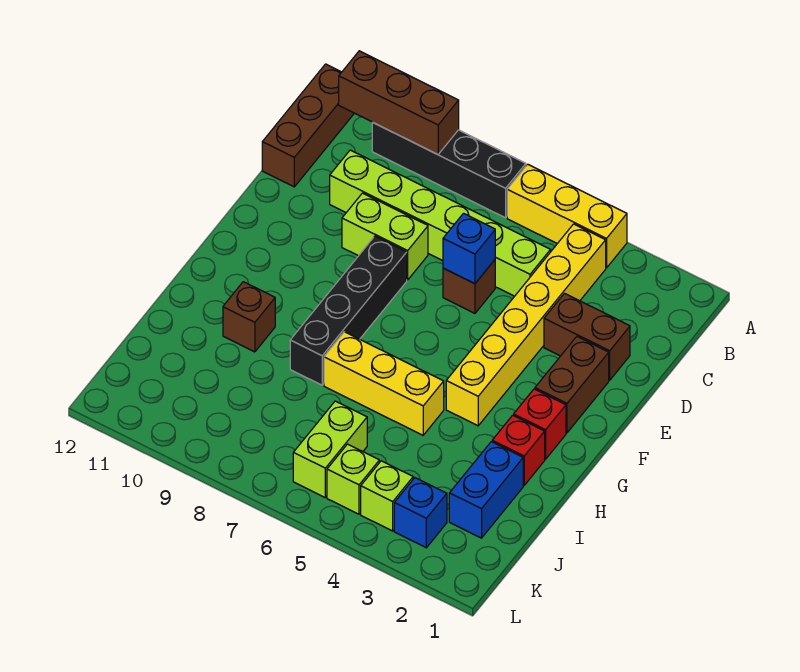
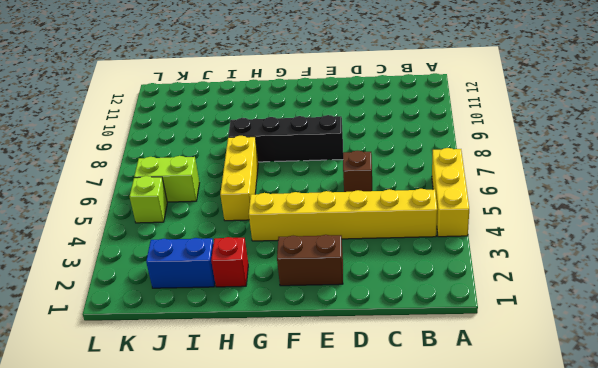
none -> black brick A7:A10 level 1
none -> brown brick A12:C12 level 1
none -> lime brick C5:C10 level 1

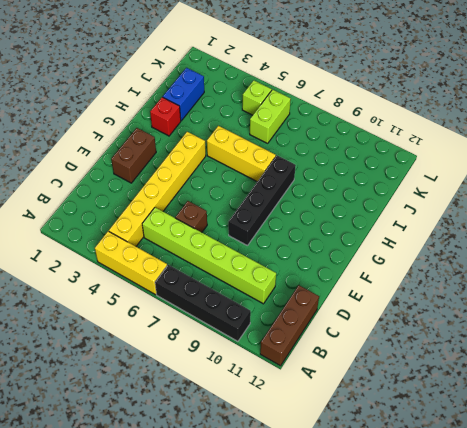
none -> brown brick D2:D3 level 1
none -> lime brick D8:D9 level 1
none -> red brick G2 level 1

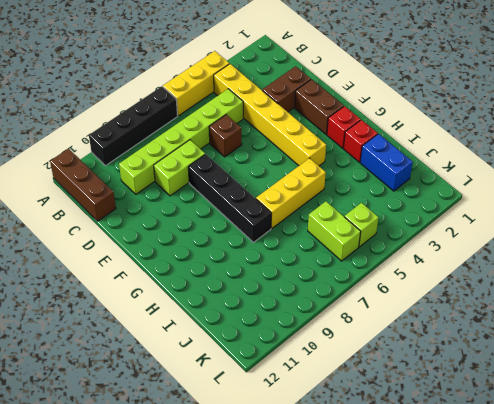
none -> brown brick H10 level 1
none -> blue brick K3 level 1
none -> lime brick K4 level 1

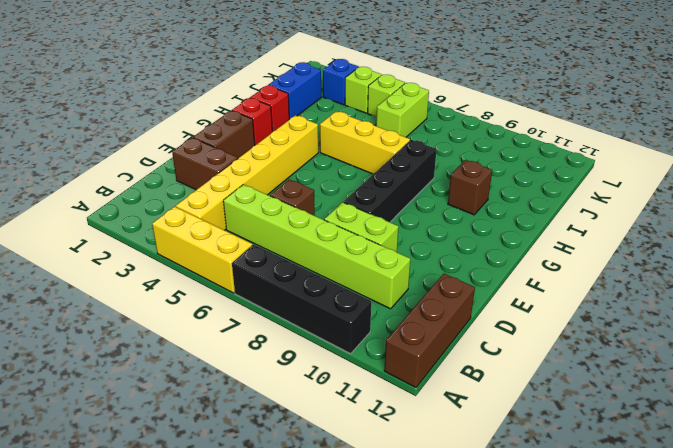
none -> brown brick A9:A11 level 2
none -> blue brick D6 level 2

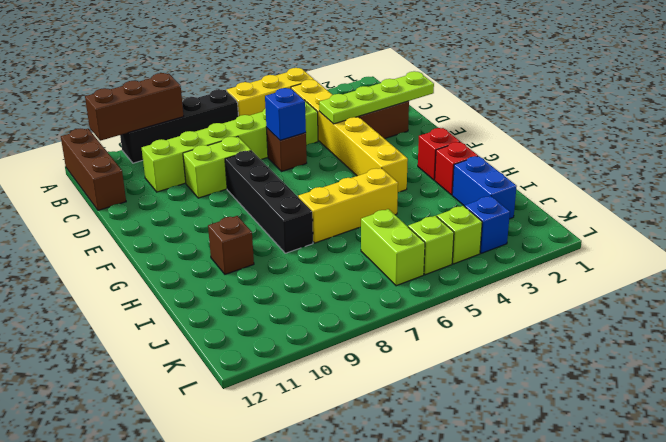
lime plate D1:D4 level 2 -> none
none -> brown brick E2:F2 level 1

